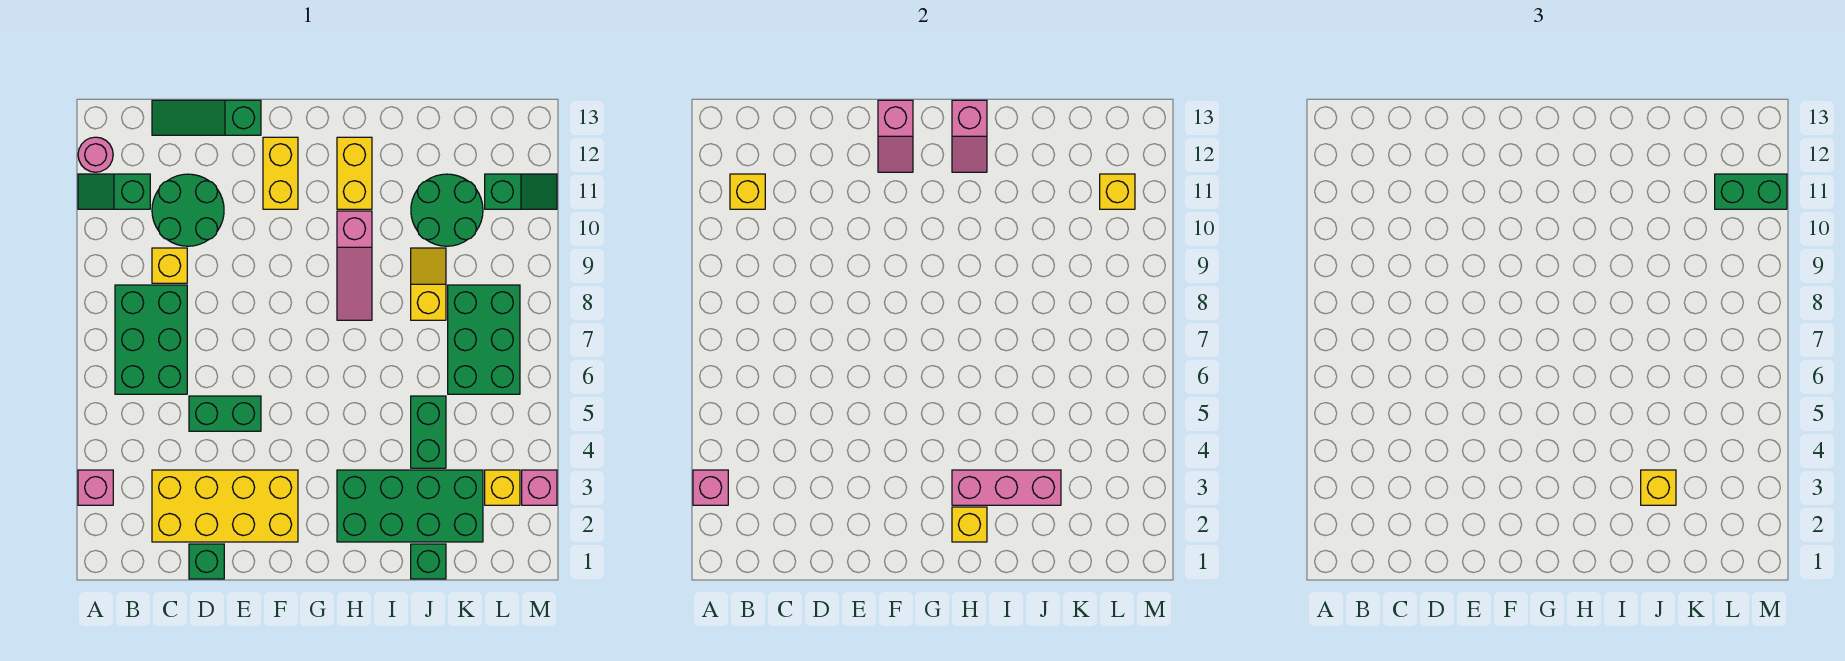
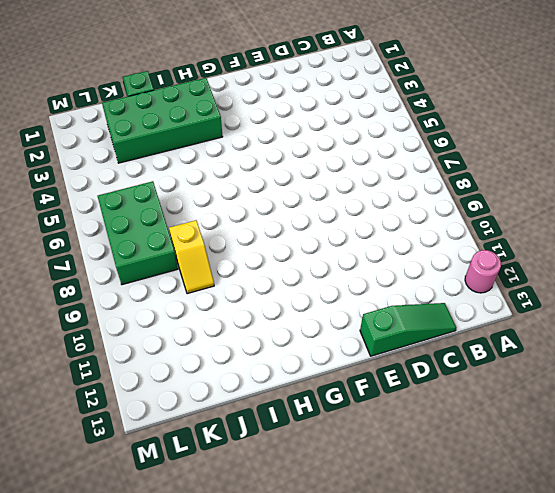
none -> pink brick A3 level 1
none -> green slope A11:B11 level 1 top B
none -> green brick B6:C8 level 1
none -> yellow brick C2:F3 level 1

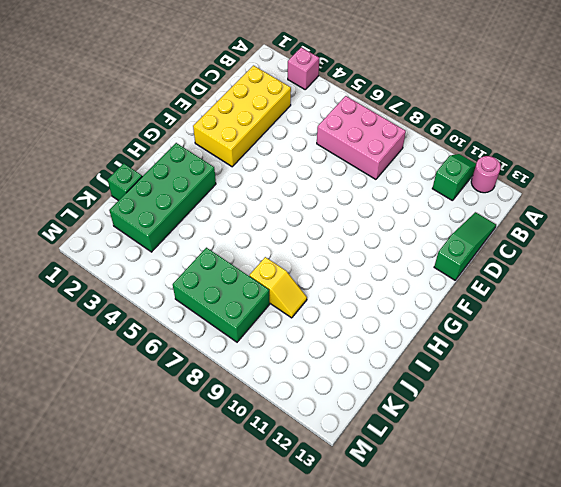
pink brick B6:C8 level 1 -> green brick B6:C8 level 1
none -> yellow brick C9 level 1
none -> green round brick C10:D11 level 1
none -> green brick D1 level 1
none -> green brick D5:E5 level 1

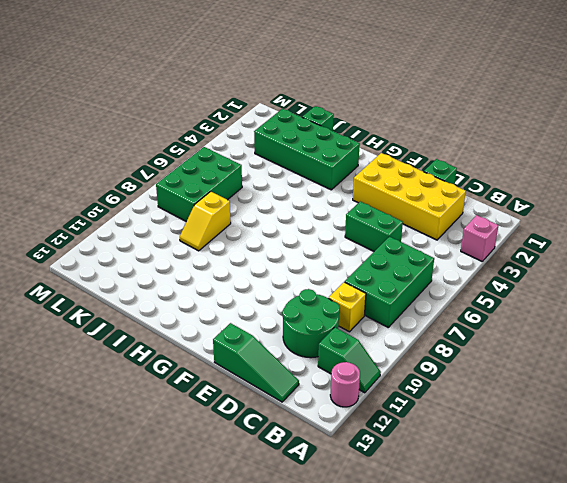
none -> yellow brick F11:F12 level 1
none -> pink slope H8:H10 level 1 top 10
none -> yellow brick H11:H12 level 1
none -> green brick J4:J5 level 1

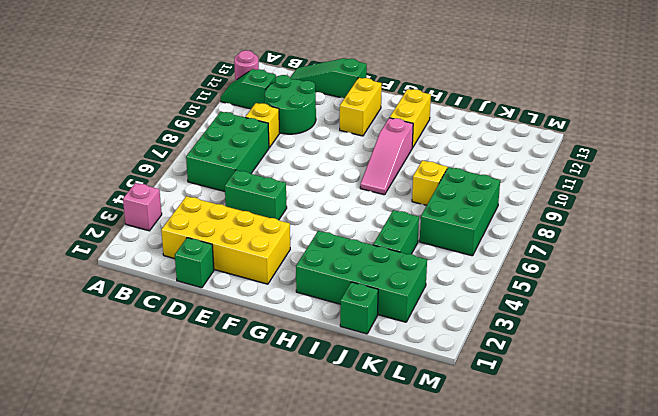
none -> green round brick J10:K11 level 1
none -> yellow brick L3 level 1
none -> green slope L11:M11 level 1 top L
none -> pink brick M3 level 1

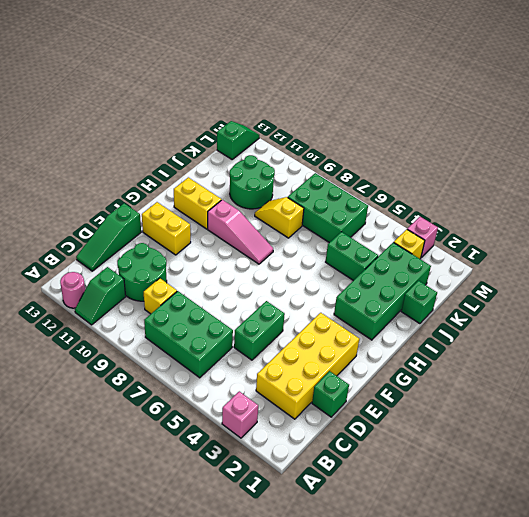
green slope L13:M13 level 1 top L -> green slope L11:M11 level 1 top L
none -> pink brick A3 level 2
none -> yellow brick B11 level 2
none -> pink slope F12:F13 level 2 top 13
none -> yellow brick H2 level 2

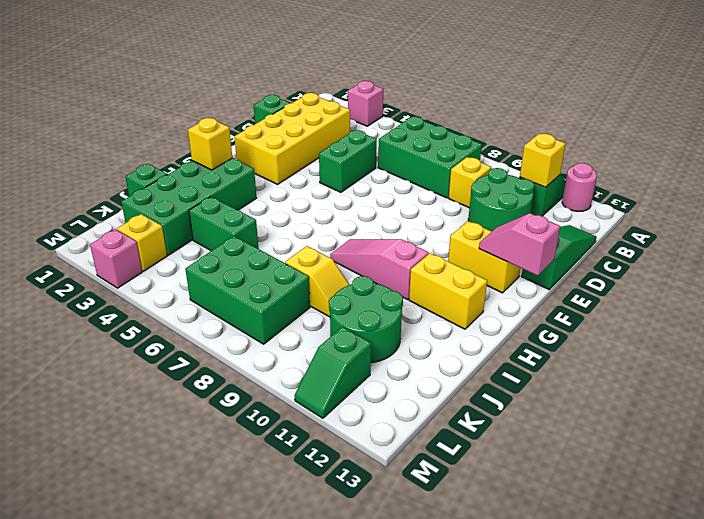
none -> pink brick A3 level 2
none -> pink brick H3:J3 level 2
none -> pink slope H12:H13 level 2 top 13
none -> yellow brick L11 level 2

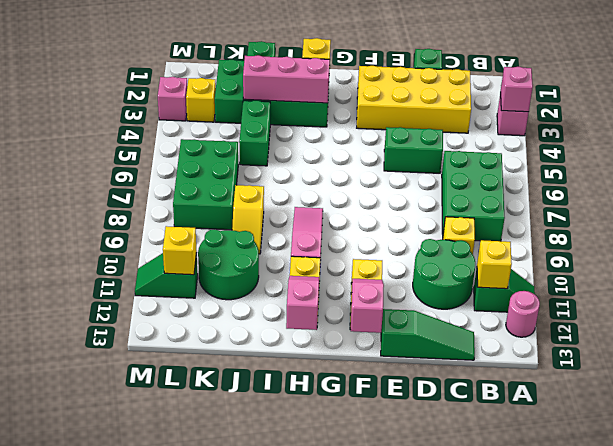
none -> yellow brick J3 level 3
none -> green brick L11:M11 level 3

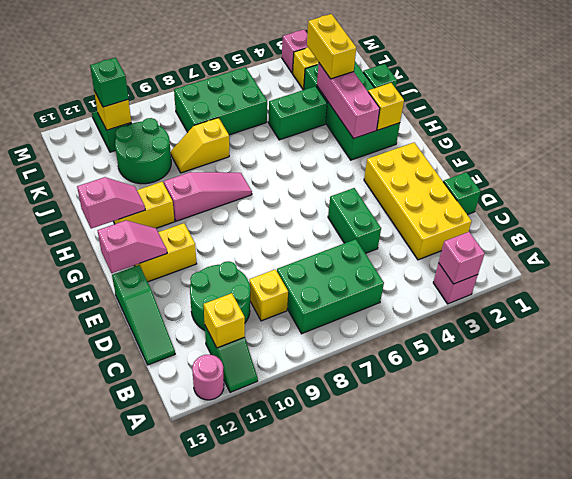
yellow brick J3:K3 level 3 -> yellow brick J3 level 3
green brick L11 level 3 -> green brick L11:M11 level 3

